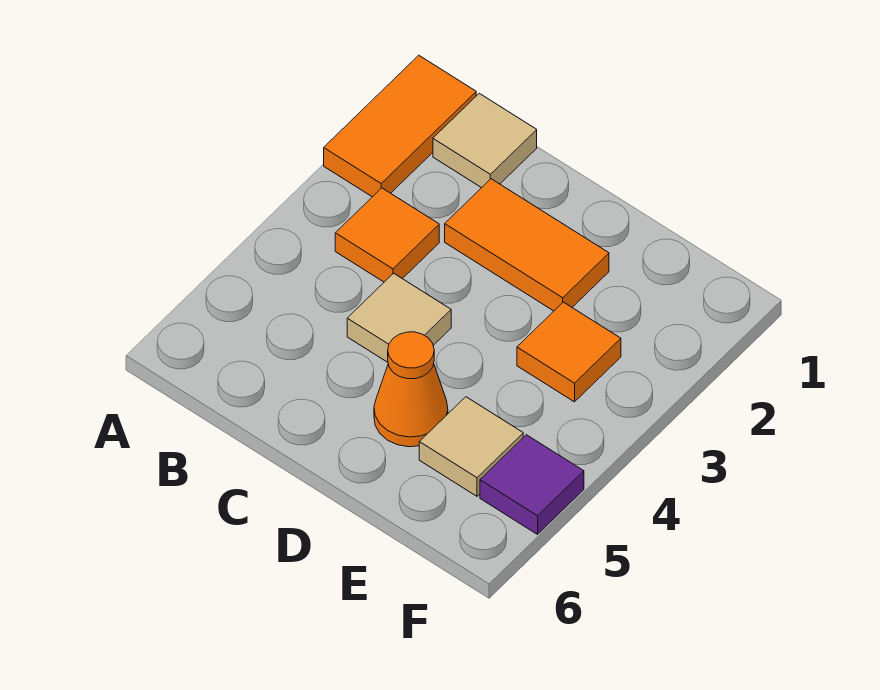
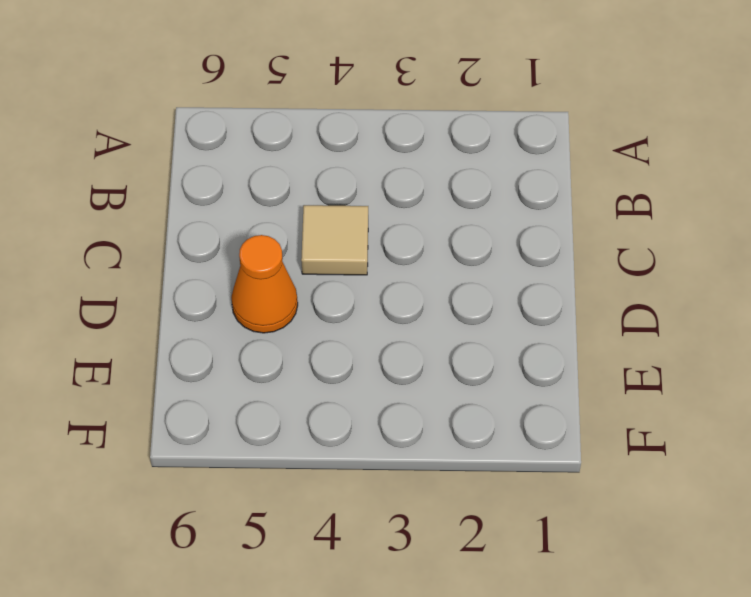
none -> orange tile A1:A2 level 1
none -> tan tile B1 level 1

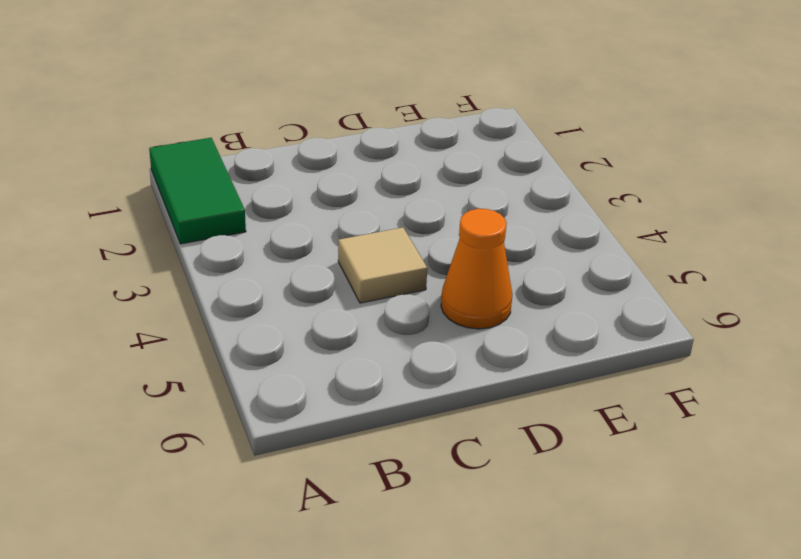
green tile A1:A2 level 1 -> orange tile A1:A2 level 1
none -> tan tile B1 level 1
none -> orange tile B3 level 1

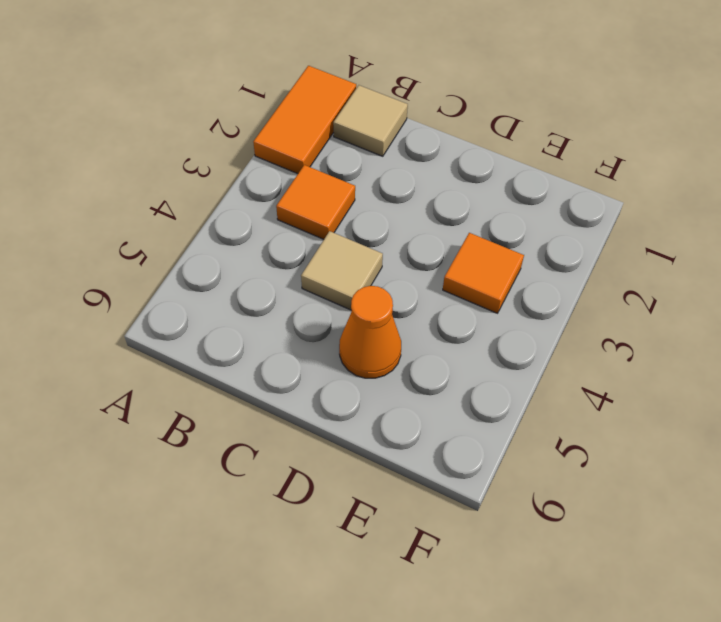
none -> orange tile C2:D2 level 1
none -> tan tile E5 level 1

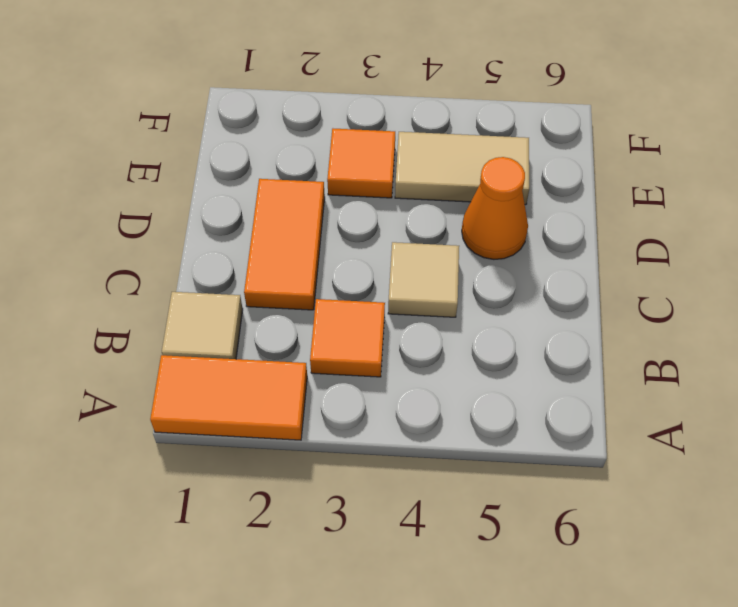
tan tile E4:E5 level 1 -> tan tile E5 level 1
none -> purple tile F5 level 1

